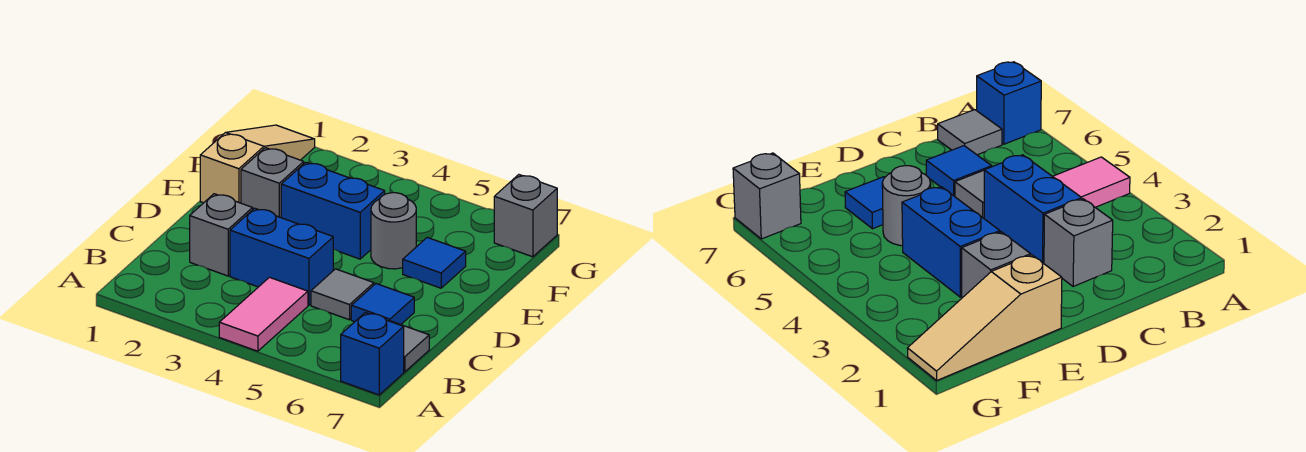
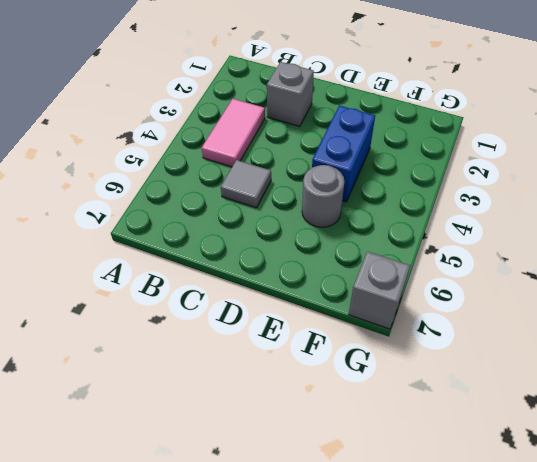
pink tile B3:B4 level 1 -> pink tile A4:B4 level 1
none -> blue brick A7 level 1
none -> grey tile B7 level 1
none -> blue brick C3:C4 level 1

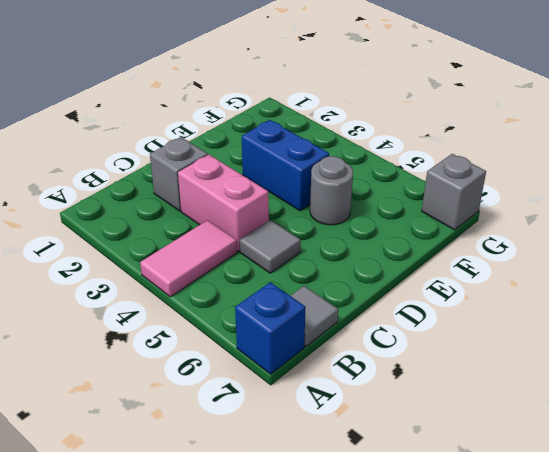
pink brick C3:C4 level 1 -> blue brick C3:C4 level 1
none -> blue tile C6 level 1
none -> tan slope E1:G1 level 1 top E
none -> grey brick E2 level 1

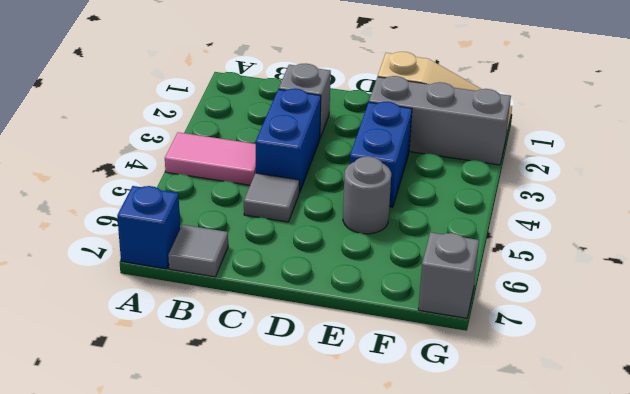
grey brick E2:G2 level 1 -> grey brick E2 level 1
none -> blue tile C6 level 1
none -> blue tile E6 level 1

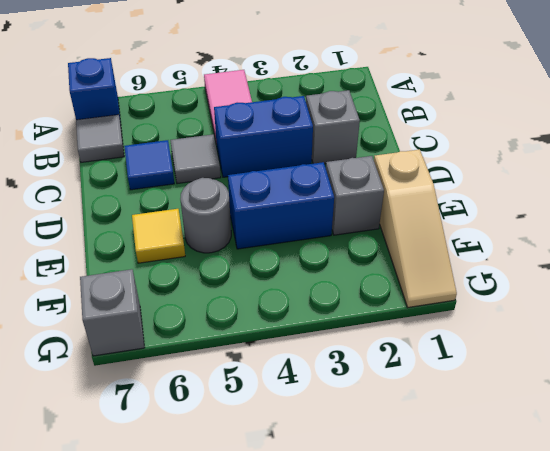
yellow tile E6 level 1 -> blue tile E6 level 1

